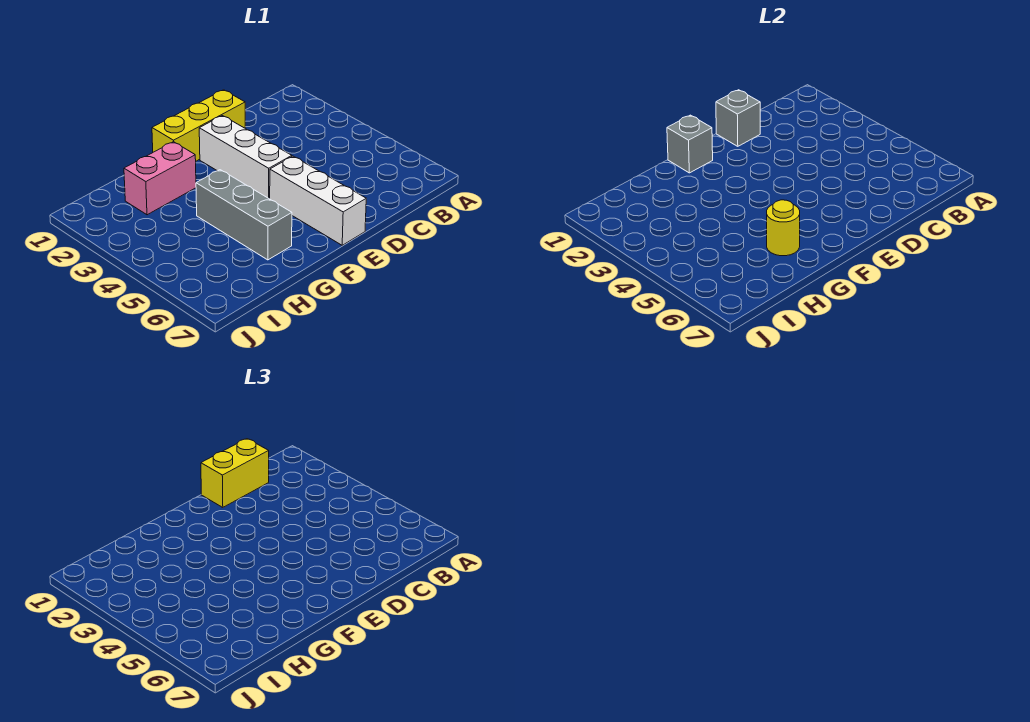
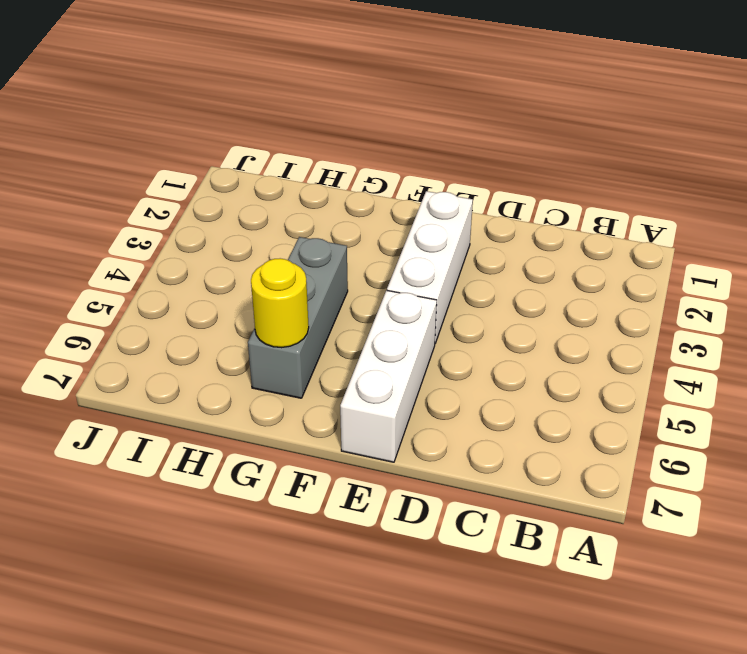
none -> yellow brick D1:F1 level 1
none -> pink brick G2:H2 level 1

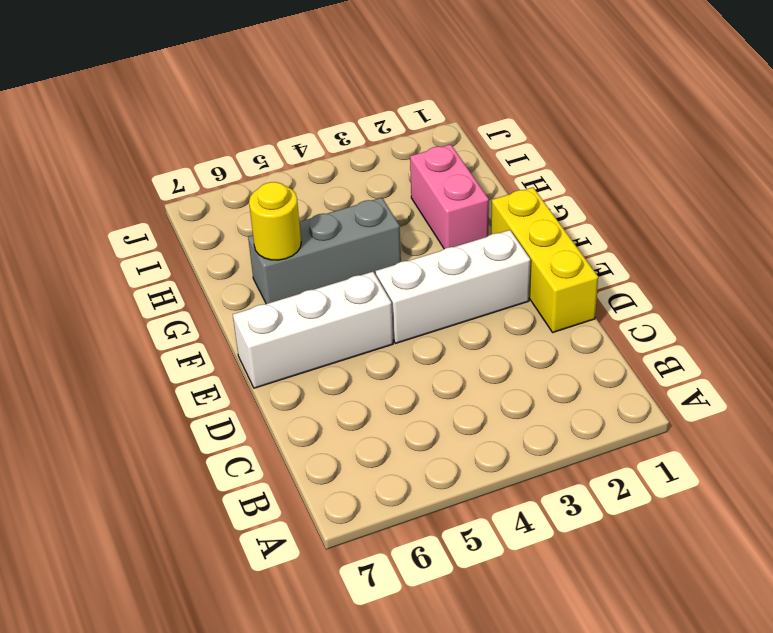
none -> grey brick D1 level 2
none -> grey brick F1 level 2

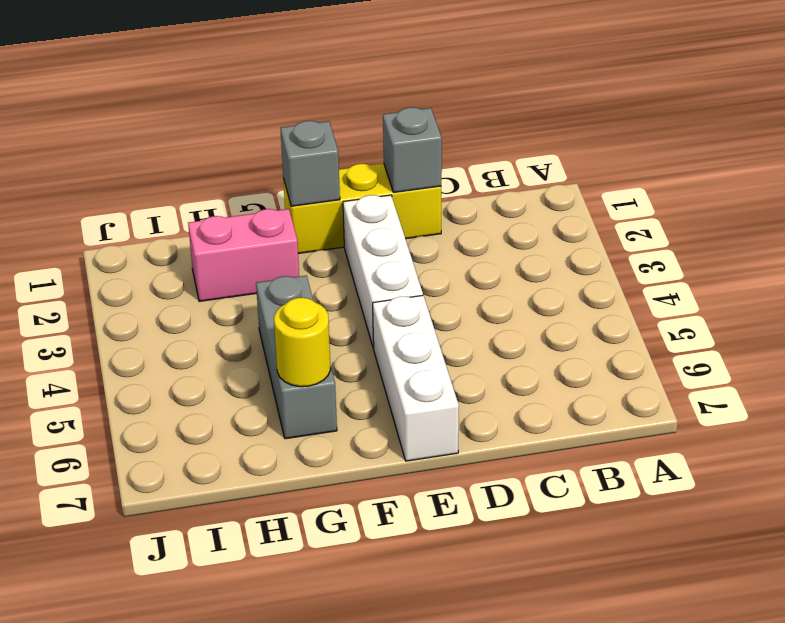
none -> yellow brick C1:D1 level 3

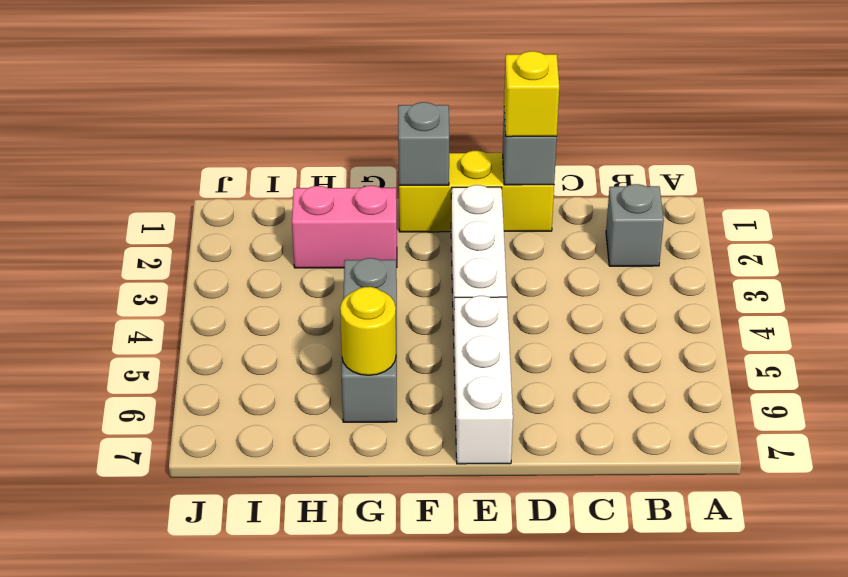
grey brick B2 level 1 -> none
yellow brick D1 level 3 -> yellow brick C1:D1 level 3

